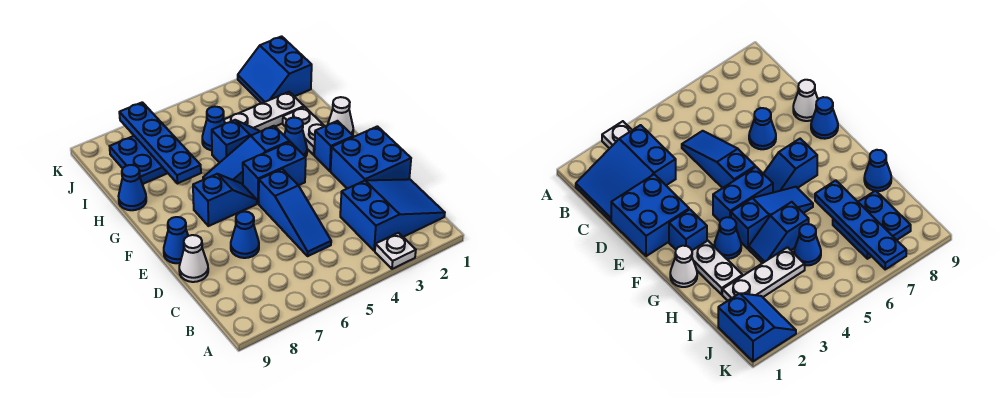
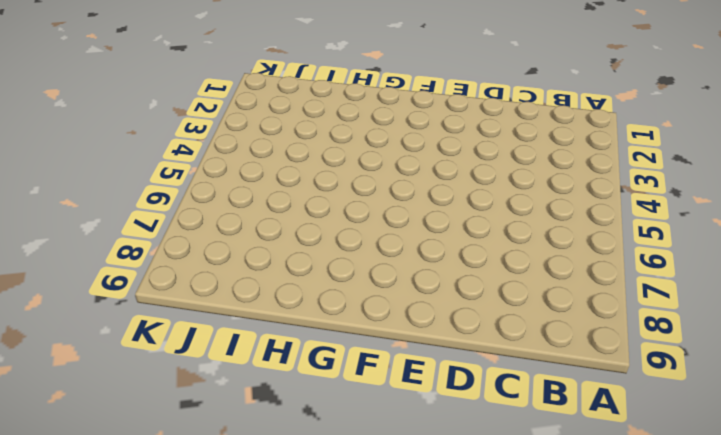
none -> white plate A3 level 1
none -> blue slope B1:C3 level 1 top 3
none -> blue slope C5:E5 level 1 top E

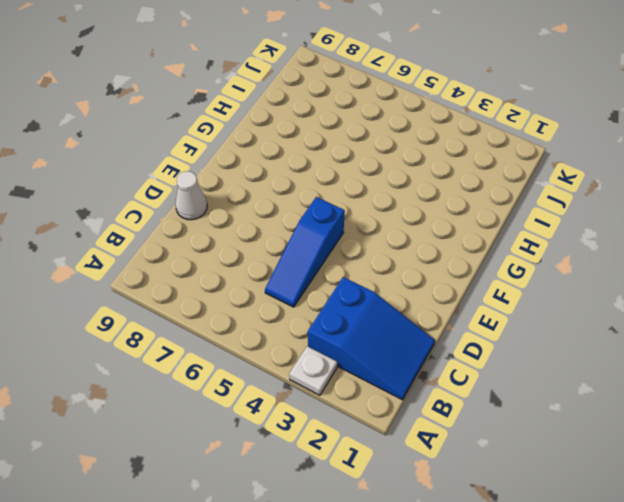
none -> blue brick D1:E2 level 1
none -> blue cone D7 level 1
none -> blue cone E9 level 1

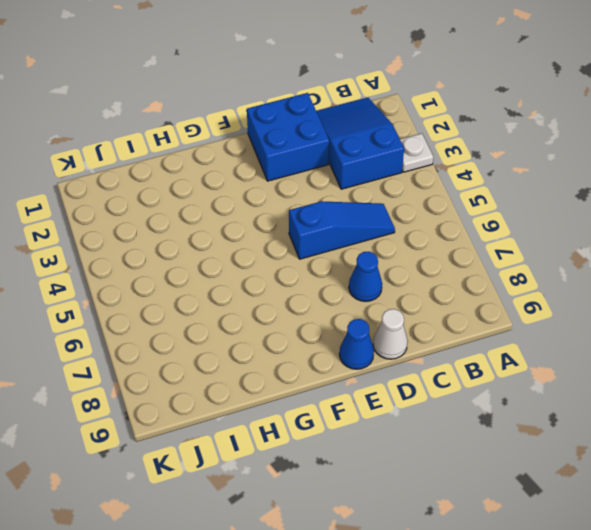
none -> blue brick F2 level 1
none -> blue brick F4:F5 level 1
none -> blue slope F6:F7 level 1 top 7

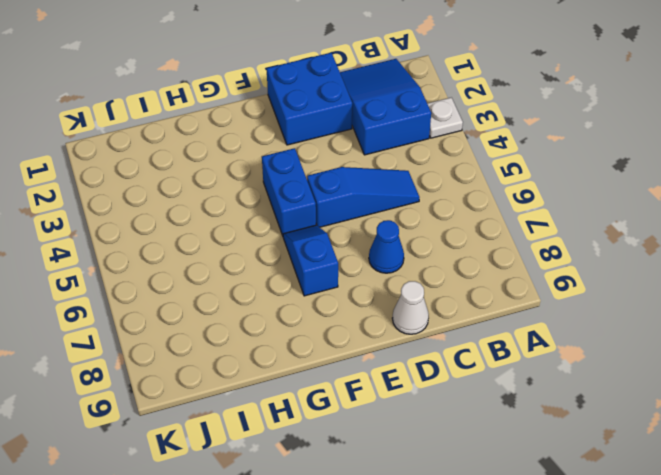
none -> blue cone E9 level 1
none -> blue brick F2 level 1
none -> white cone G1 level 1

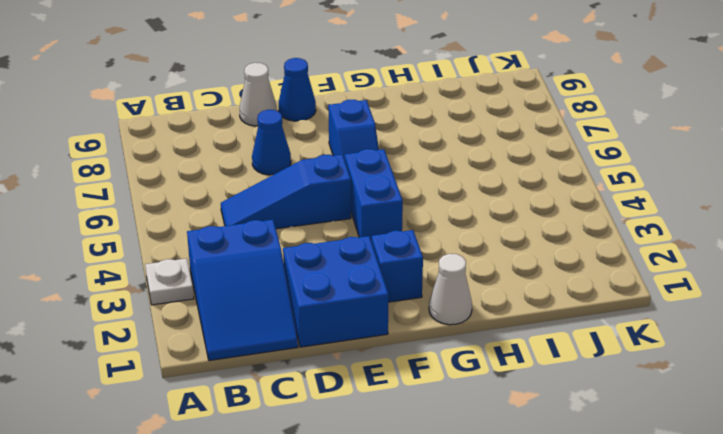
none -> white plate G2:H2 level 1
none -> blue cone G3 level 1
none -> blue slope G4:G6 level 1 top 4

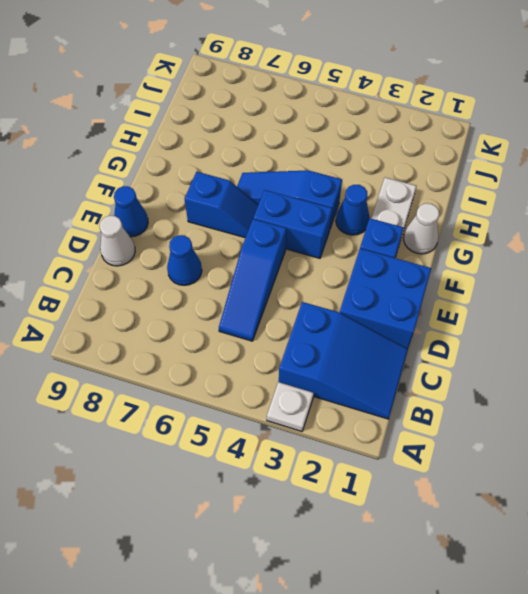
none -> blue slope H4:H5 level 1 top 5
none -> blue cone H9 level 1
none -> white plate I2:I4 level 1

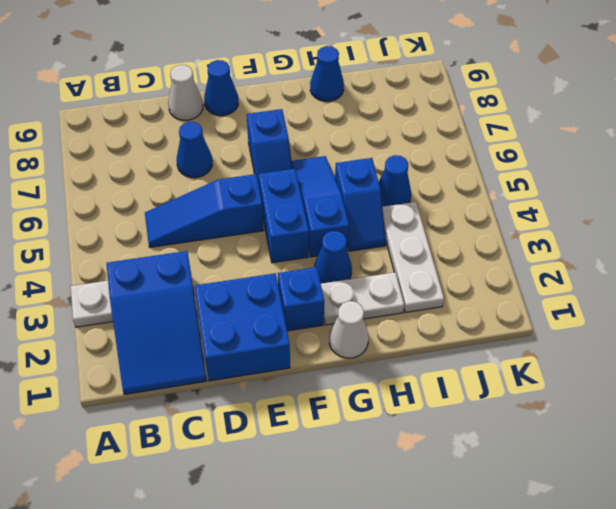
none -> blue plate I7:J8 level 1
none -> blue slope J1:K2 level 1 top 1
none -> blue plate H7:K7 level 2

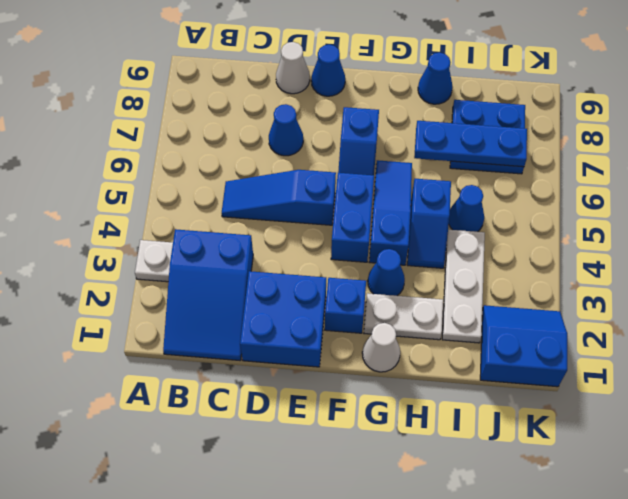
blue plate H7:J7 level 2 -> blue plate H7:K7 level 2

